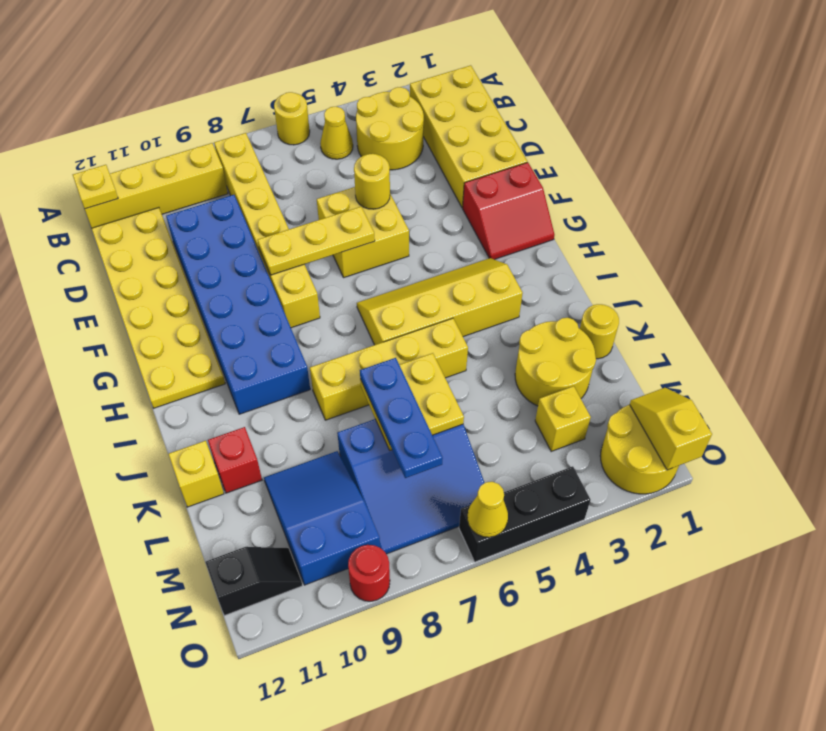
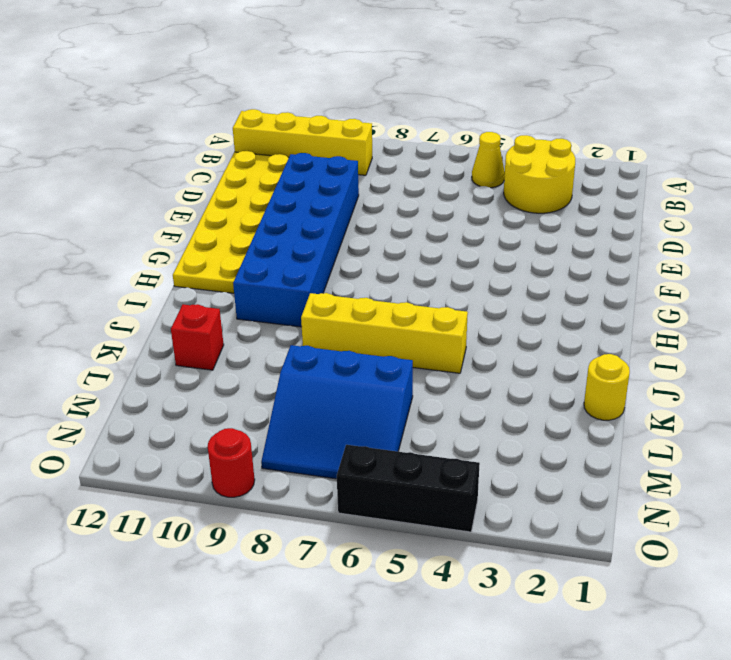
none -> yellow round brick A6 level 1
none -> yellow brick B1:E2 level 1
none -> yellow brick B8:G8 level 1
none -> yellow brick E5:F6 level 1

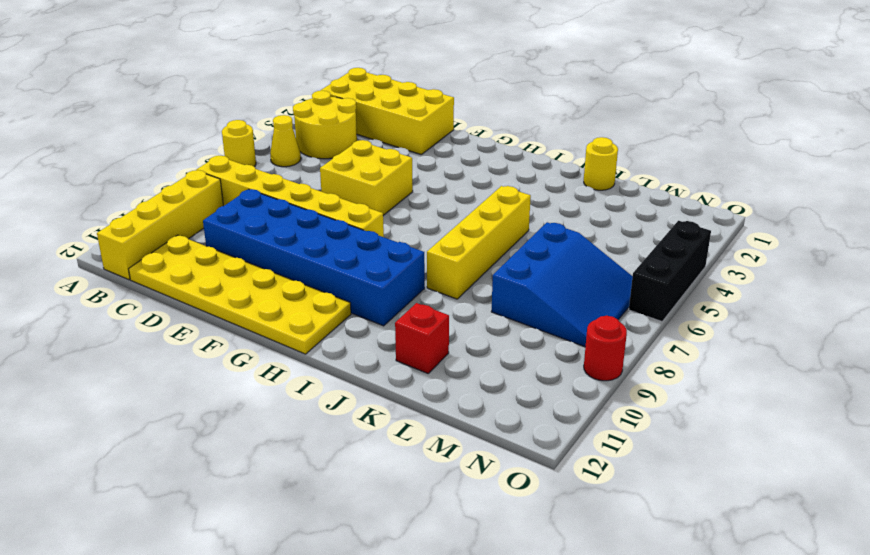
none -> red slope F1:G2 level 1 top F
none -> yellow slope H3:I6 level 1 top I
none -> yellow round brick K2:L3 level 1
none -> yellow brick K12 level 1

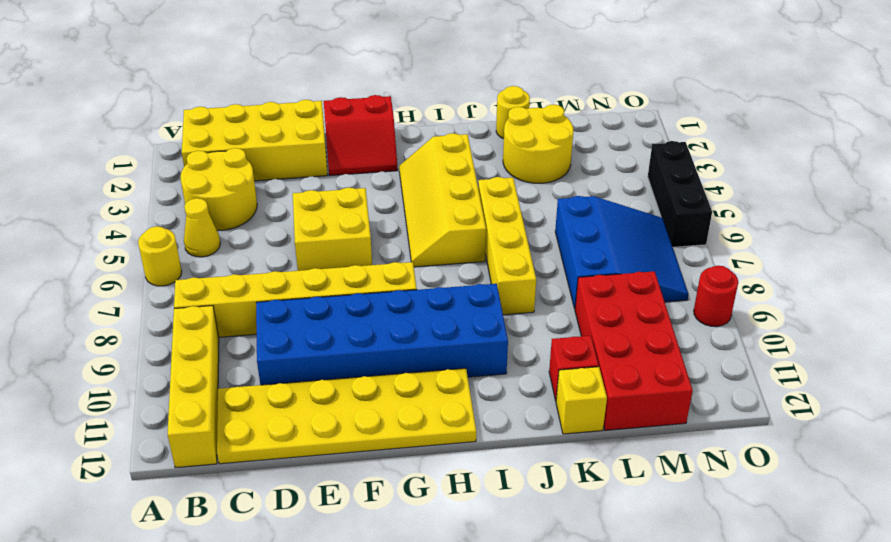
red slope F1:G2 level 1 top 1 -> red slope F1:G2 level 1 top F
red brick L9:M12 level 1 -> blue slope L9:N10 level 1 top N
none -> yellow brick M3 level 1
none -> yellow round brick N1:O2 level 1
none -> black slope N11:N12 level 1 top 12
none -> yellow plate B12 level 2

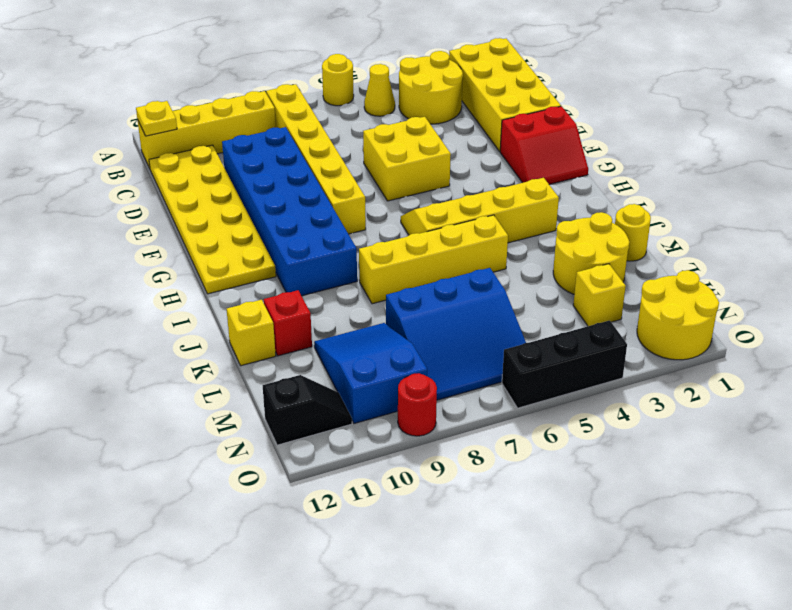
none -> yellow round brick E5 level 2
none -> yellow plate F6:F8 level 2
none -> yellow plate K6:L7 level 2
none -> yellow slope N1:O1 level 2 top O

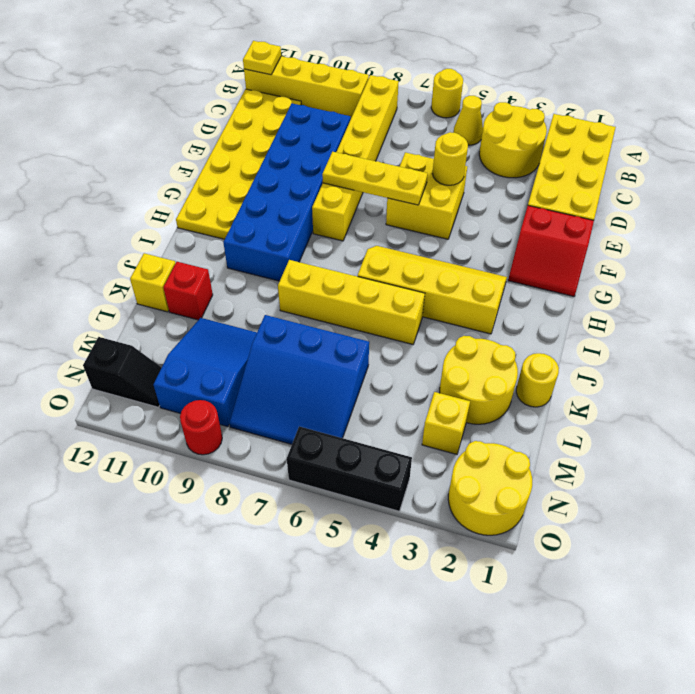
none -> yellow plate K6:L7 level 2
none -> yellow slope N1:O1 level 2 top O
none -> yellow cone O6 level 2
none -> blue plate K7:M7 level 3

